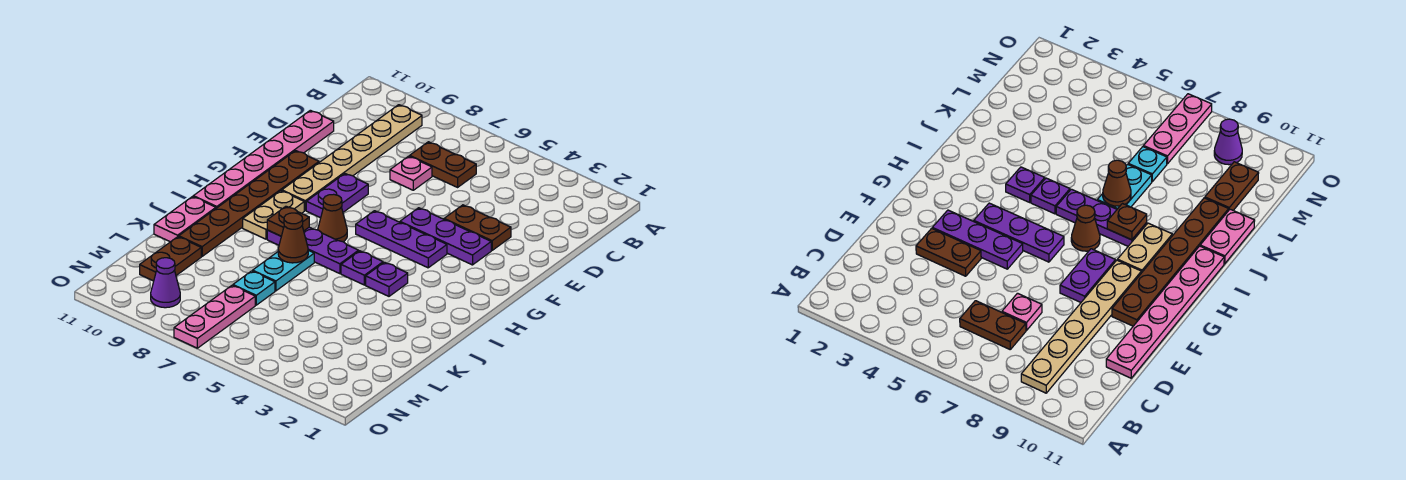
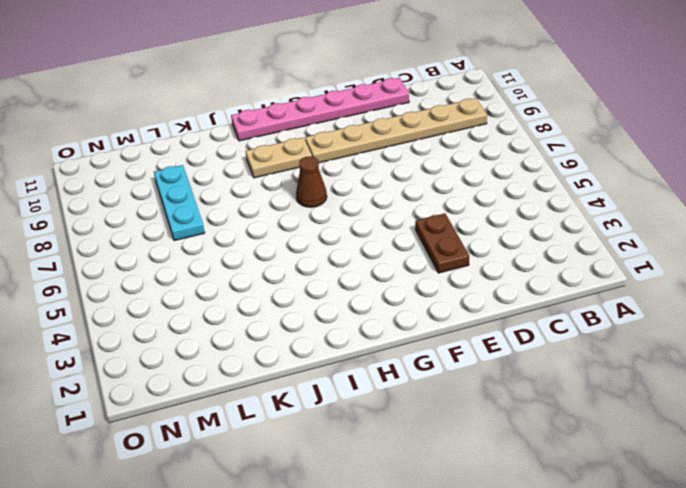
cyan plate L7:L9 level 1 -> cyan plate L7 level 1
none -> brown plate C6:C7 level 1
none -> pink plate D7 level 1
none -> purple plate F3:F5 level 1

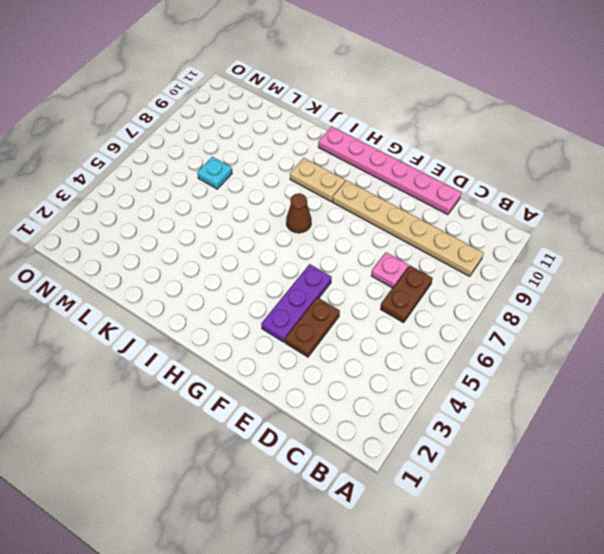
none -> purple plate F8:G8 level 1
none -> brown plate F10:K10 level 1
none -> purple plate G4:G6 level 1

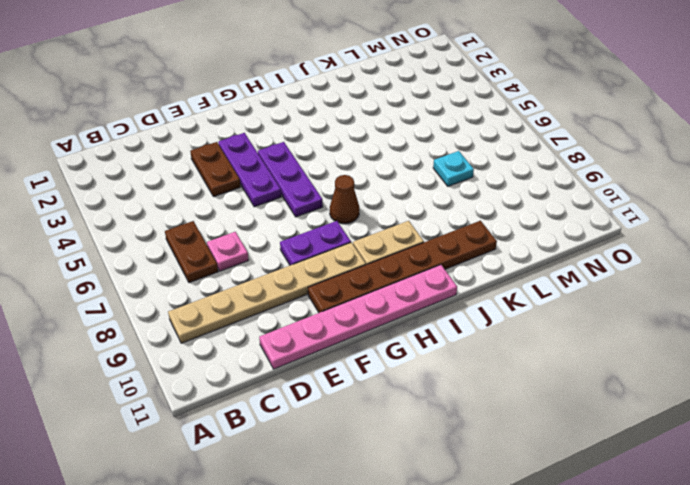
none -> purple plate I4 level 1
none -> purple plate I5 level 1
none -> purple plate I6:I8 level 1

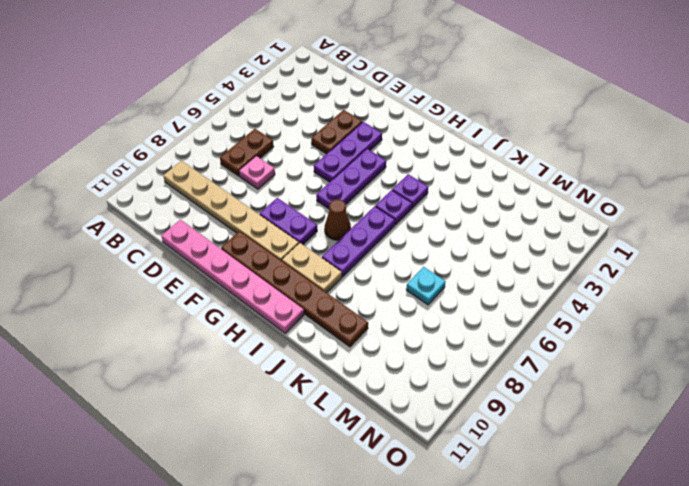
none -> cyan plate J7:K7 level 1
none -> pink plate J11:K11 level 1
none -> brown plate L10:M10 level 1

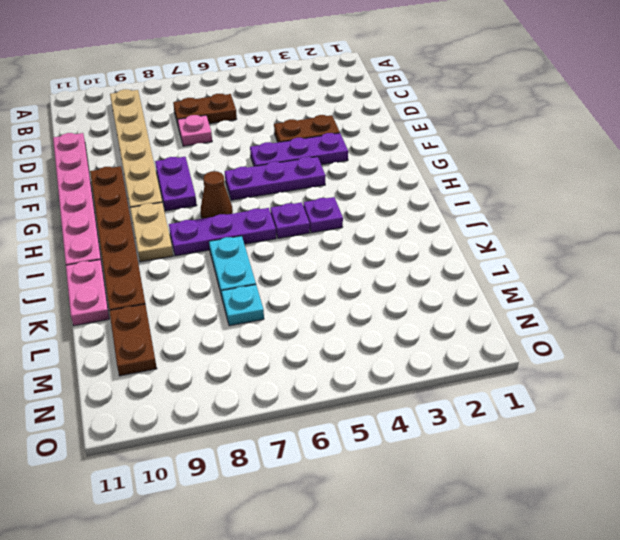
none -> pink plate M7:O7 level 1
none -> purple cone N9 level 1
none -> brown plate I8 level 2

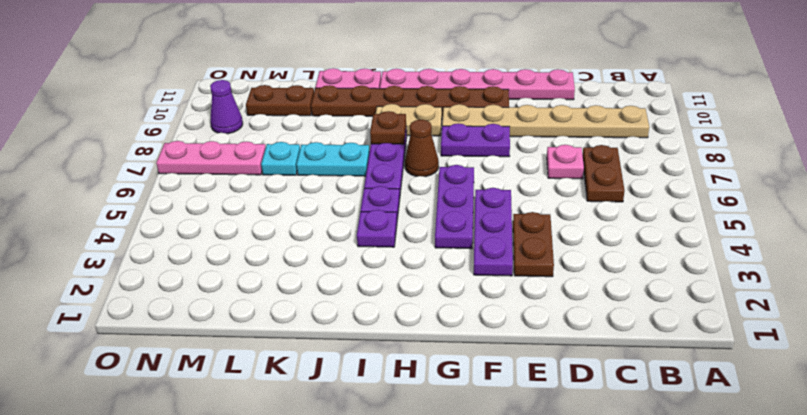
none -> brown cone J7 level 2

